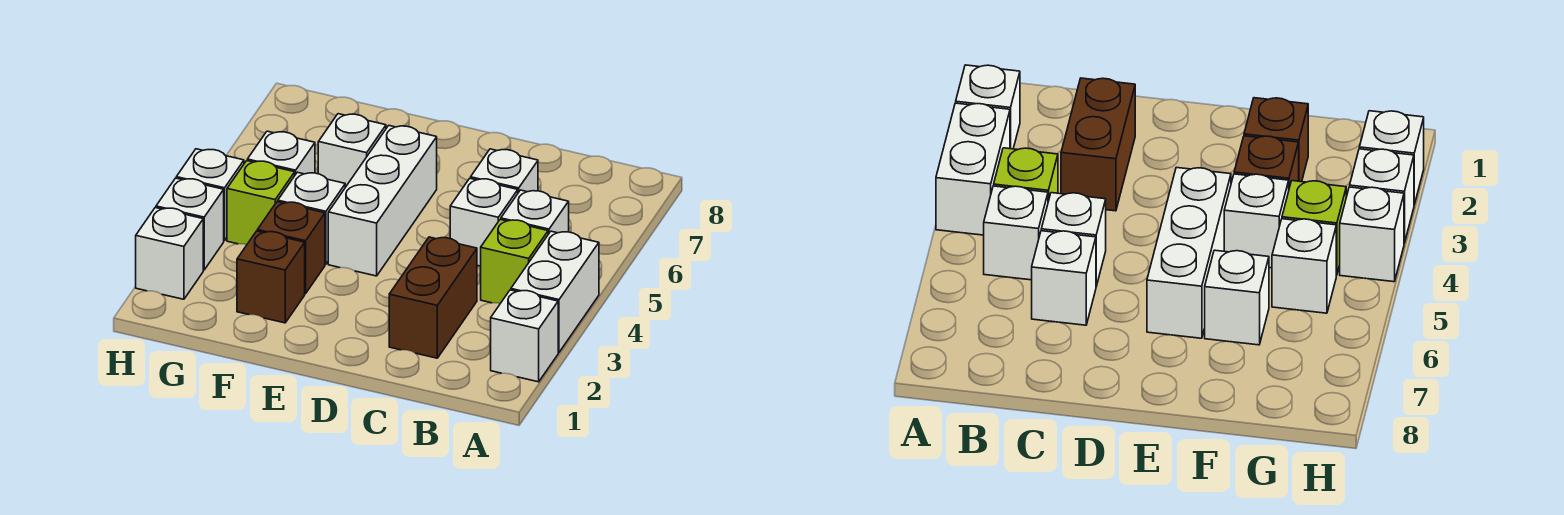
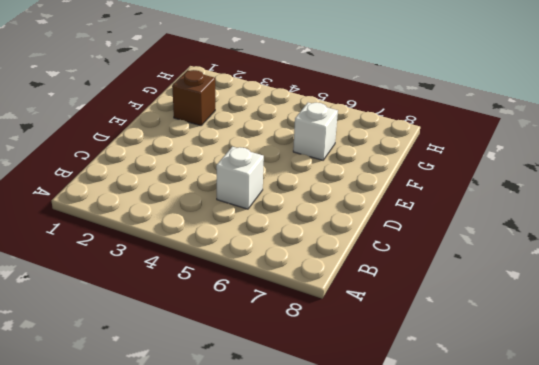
none -> white brick A2 level 1
none -> white brick A3:A4 level 1
none -> lime brick B4 level 1

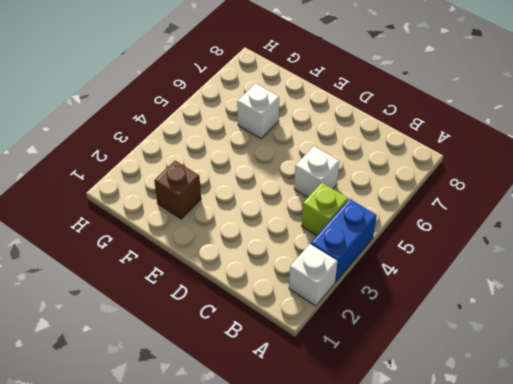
blue brick A3:A4 level 1 -> white brick A3:A4 level 1
none -> white brick B5 level 1
none -> brown brick C2:C3 level 1
none -> white brick C6 level 1

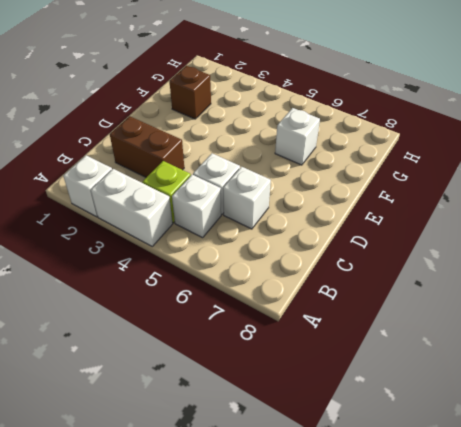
none -> white brick E4:E6 level 1
none -> brown brick F3 level 1
none -> white brick F4 level 1

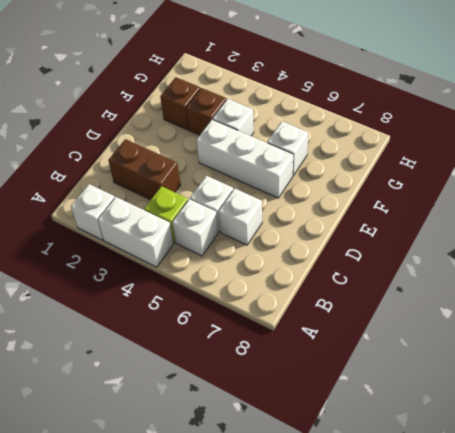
none -> lime brick G4 level 1
none -> white brick G5 level 1
none -> white brick H2 level 1

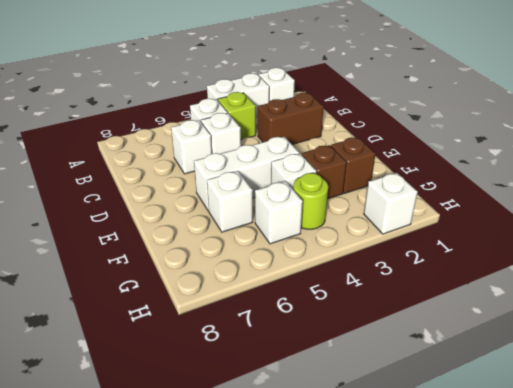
lime round brick G4 level 1 -> lime brick G4 level 1
none -> white brick H3 level 1
none -> white brick H4 level 1

